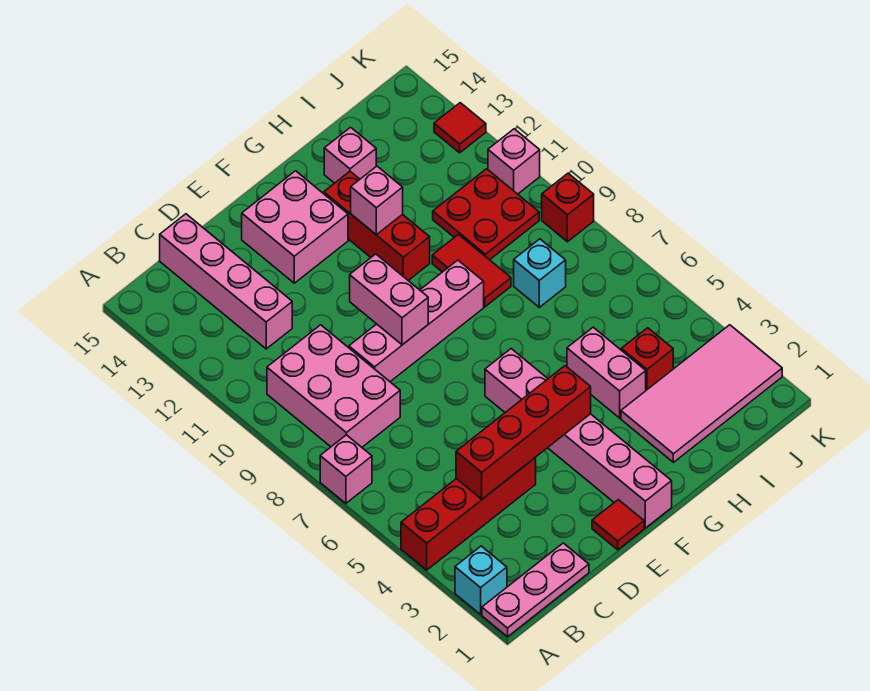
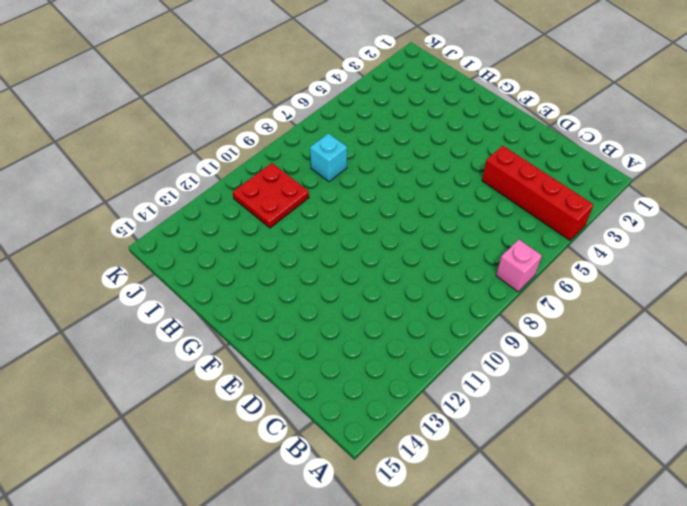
none -> pink plate A1:C1 level 1
none -> cyan brick A2 level 1
none -> pink brick B8:C10 level 1

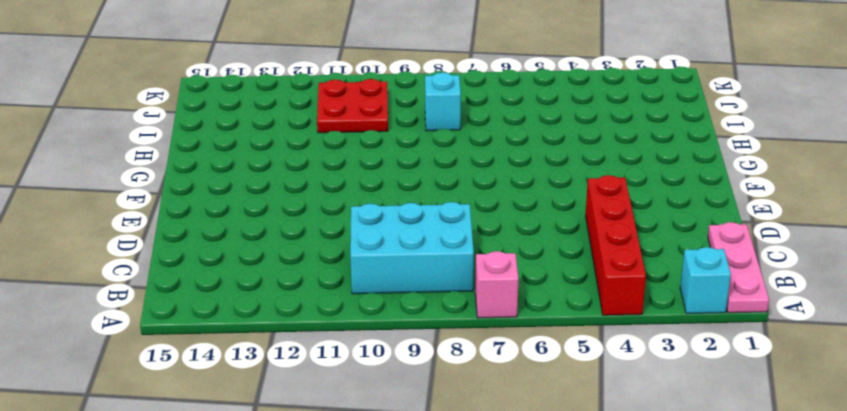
cyan brick B8:C10 level 1 -> pink brick B8:C10 level 1
none -> pink brick C12:C15 level 1
none -> pink brick D9:G9 level 1
none -> red tile E1 level 1

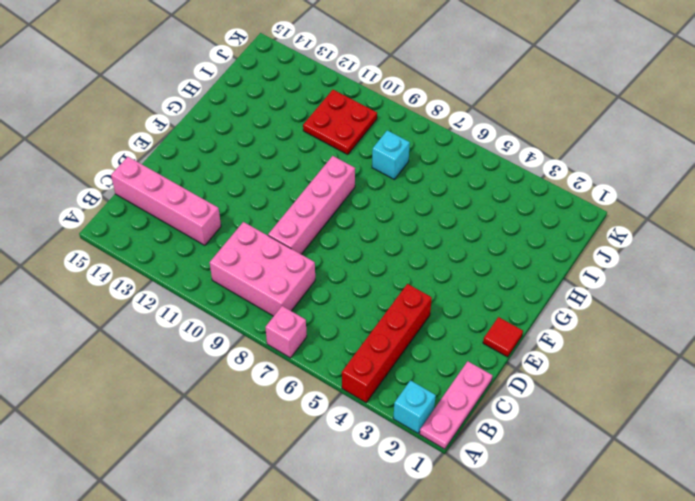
none -> pink brick E13:F14 level 1
none -> pink brick F1:F6 level 1
none -> red brick G11:G13 level 1

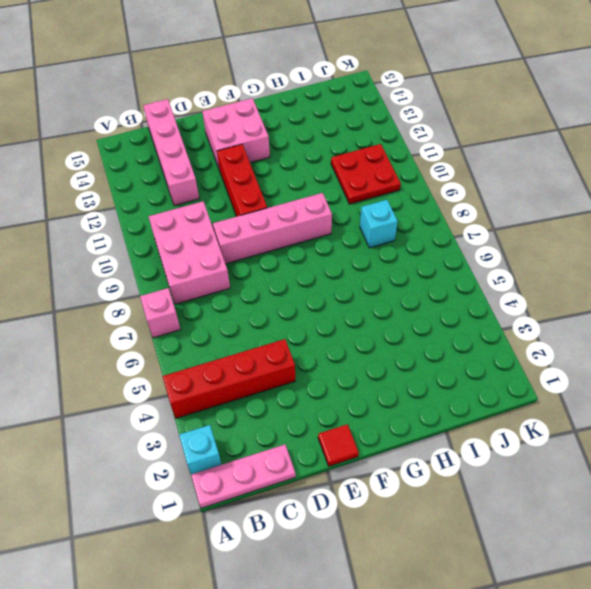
red brick E10:E12 level 1 -> red brick G11:G13 level 1
none -> pink brick F1:F6 level 1
none -> pink tile H2:K3 level 1
none -> pink brick H4:H5 level 1

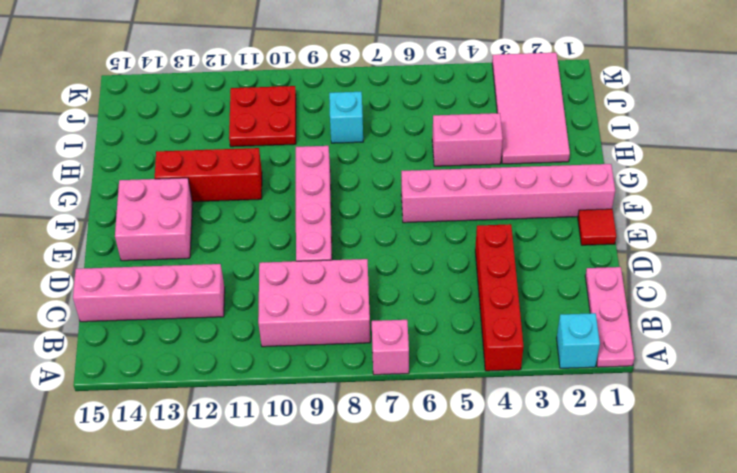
none -> red tile H9:H10 level 1
none -> pink brick H14 level 1
none -> red brick I4 level 1

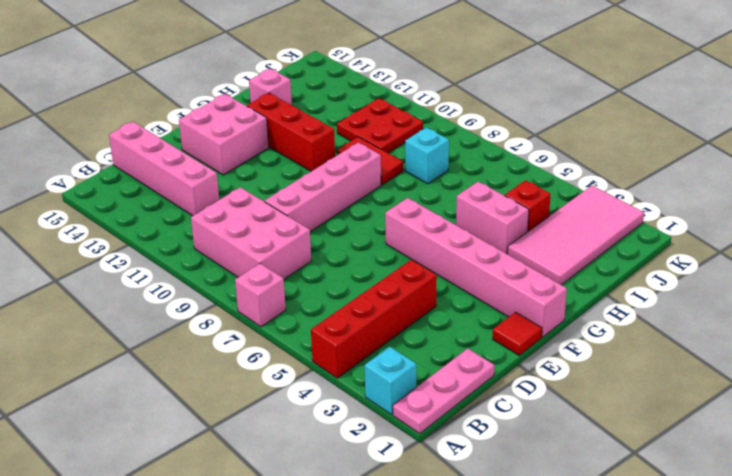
none -> red brick K9 level 1
none -> pink brick K11 level 1
none -> red tile K13 level 1

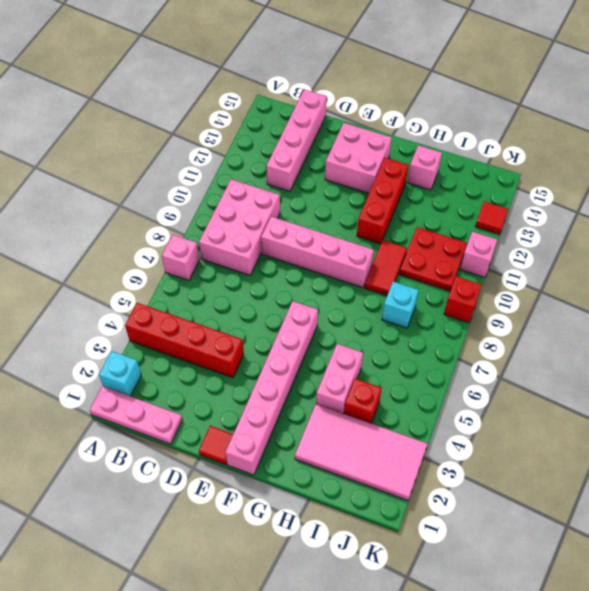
none -> red brick C4:F4 level 2
none -> pink brick E9:E10 level 2
none -> pink brick G12 level 2

